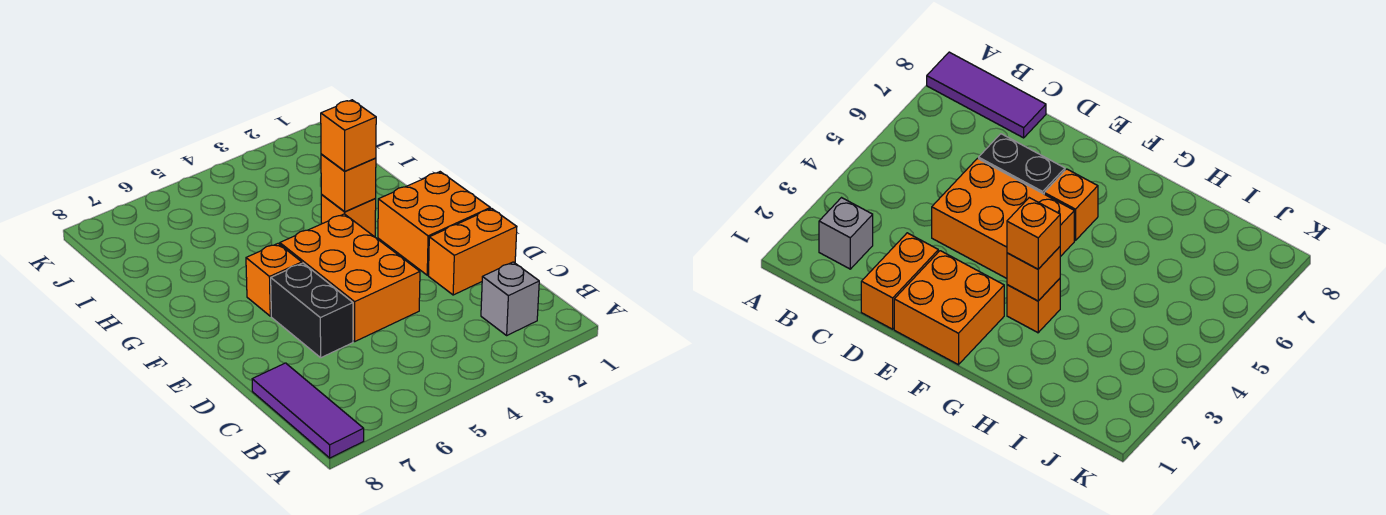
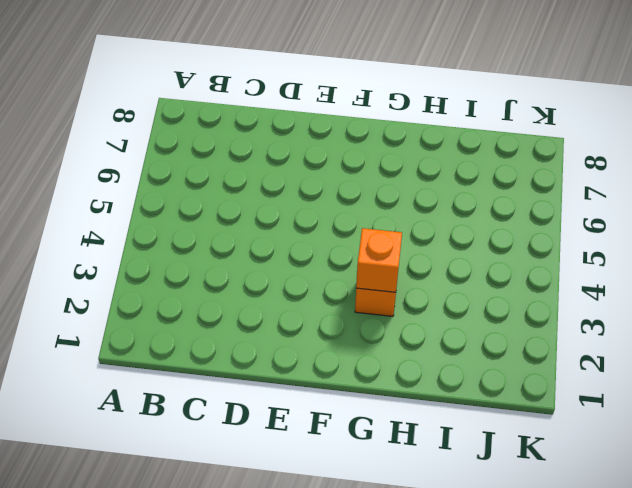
none -> purple tile A8:C8 level 1
none -> grey brick B2 level 1

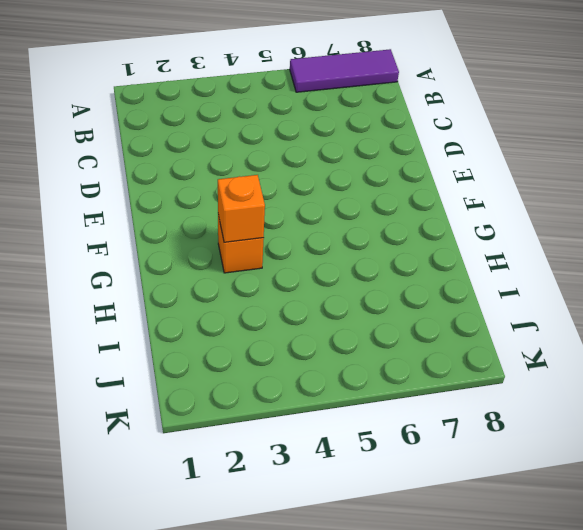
purple tile A6:A8 level 1 -> purple tile A8:C8 level 1
none -> grey brick B2 level 1
none -> orange brick D1:D2 level 1

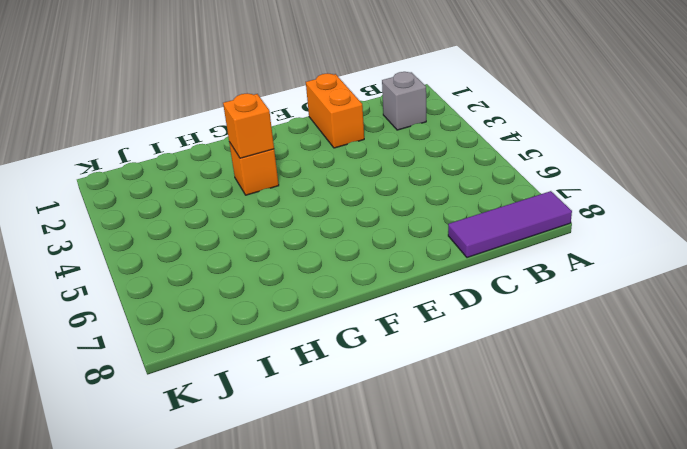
none -> orange brick D4:F5 level 1
none -> black brick D6:E6 level 1

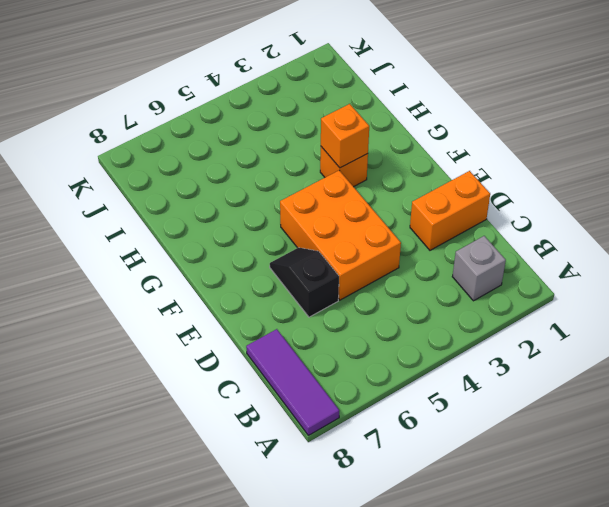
black slope D6:E6 level 1 top D -> black brick D6:E6 level 1
none -> orange brick E1:F2 level 1
none -> orange brick F6 level 1

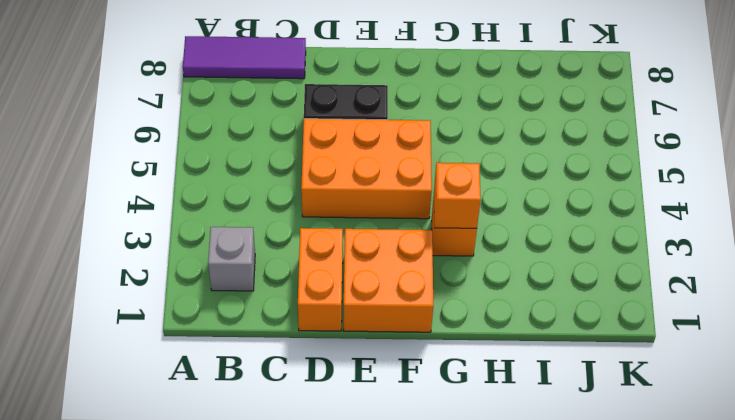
none -> orange brick F6 level 1
none -> orange brick G3 level 3

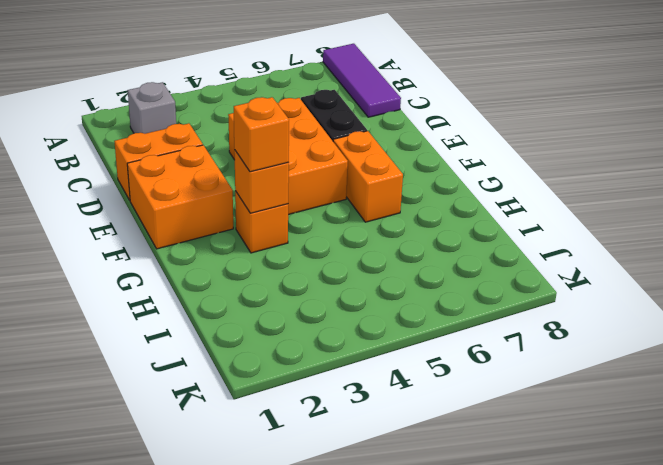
orange brick F6:G6 level 1 -> orange brick F6 level 1

